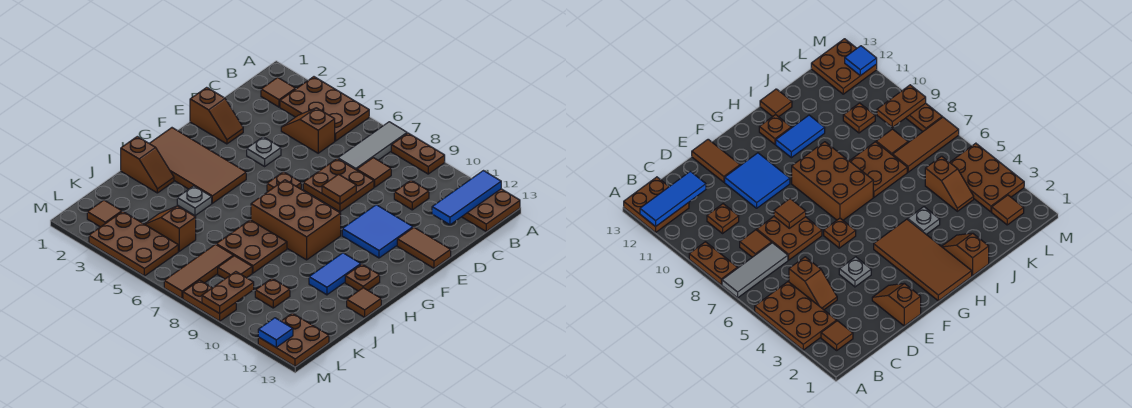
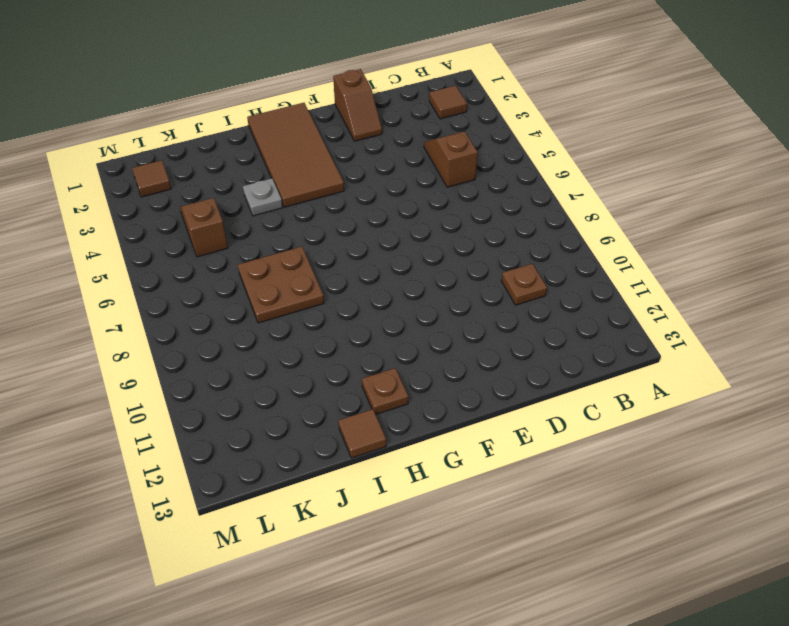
none -> brown plate A3:B5 level 1
none -> grey tile A7:C7 level 1
none -> brown plate A8:A9 level 1
none -> brown plate A12:B13 level 1

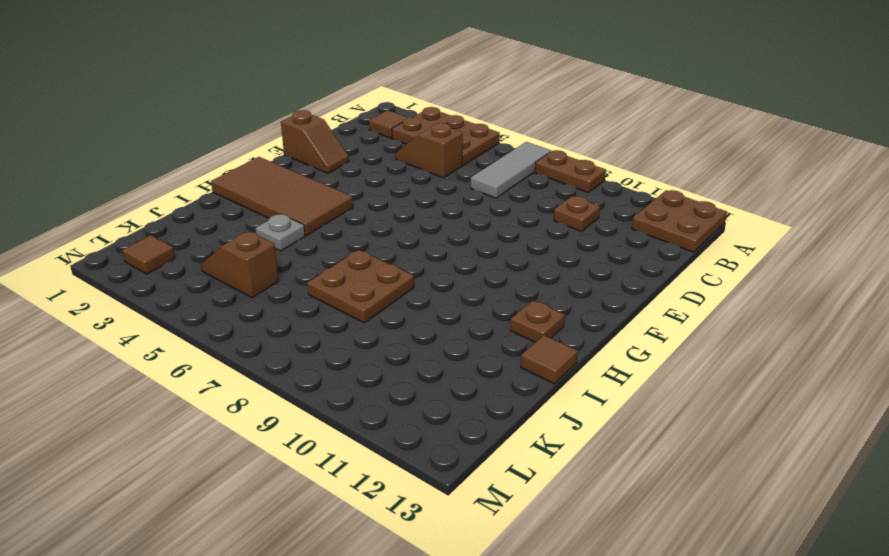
none -> brown tile C8 level 1
none -> brown plate D7:E8 level 1
none -> grey plate E4 level 1
none -> blue tile E10:F11 level 1

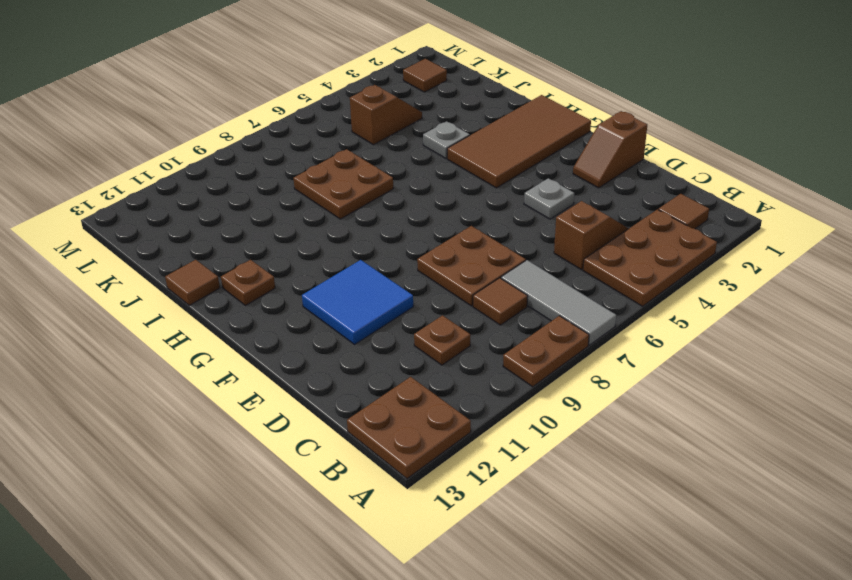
none -> brown tile E12:E13 level 1
none -> brown plate F6 level 1
none -> brown brick G7:H9 level 1
none -> blue tile H11:I11 level 1

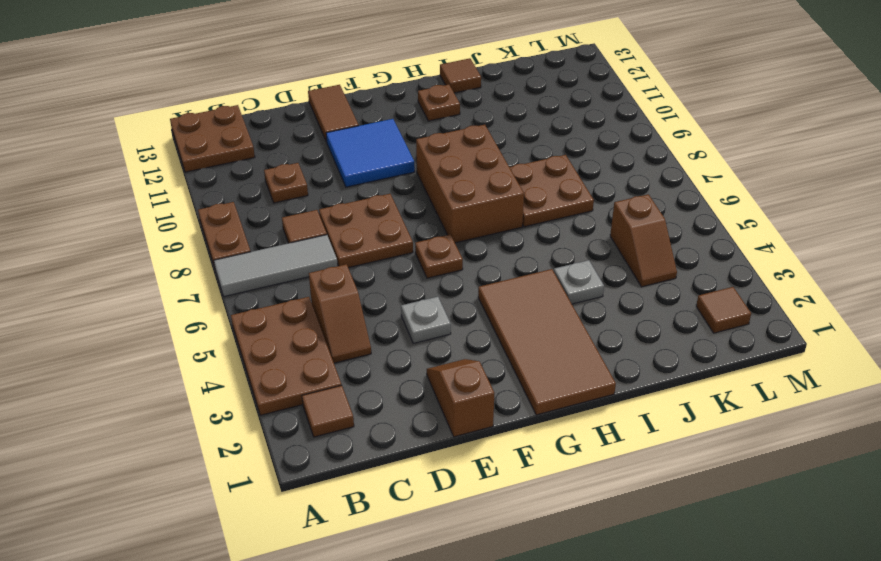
none -> blue tile H11:I11 level 1
none -> brown slope I1:I2 level 1 top 1
none -> brown tile K7:M7 level 1
none -> brown tile K8 level 1

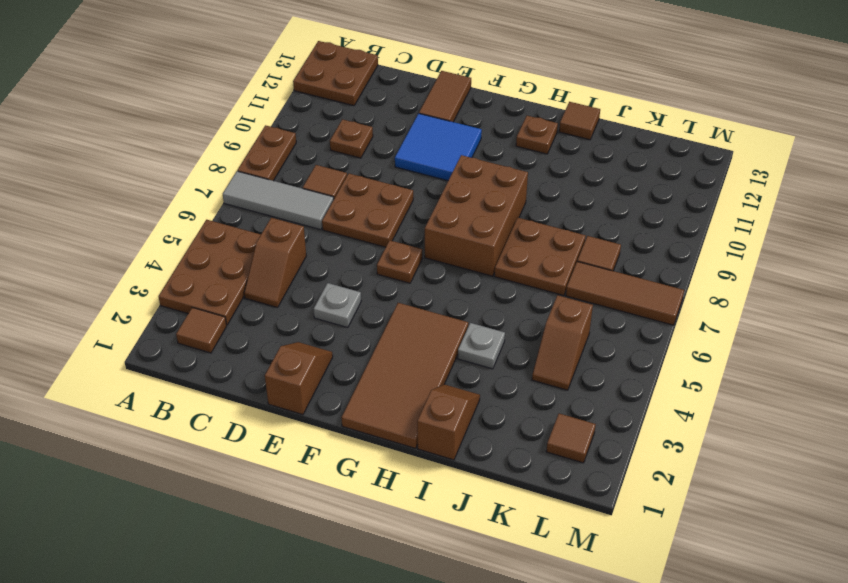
none -> blue tile H11:I11 level 1
none -> brown plate K10 level 1
none -> brown plate L3:M5 level 1
none -> brown plate L12:M13 level 1

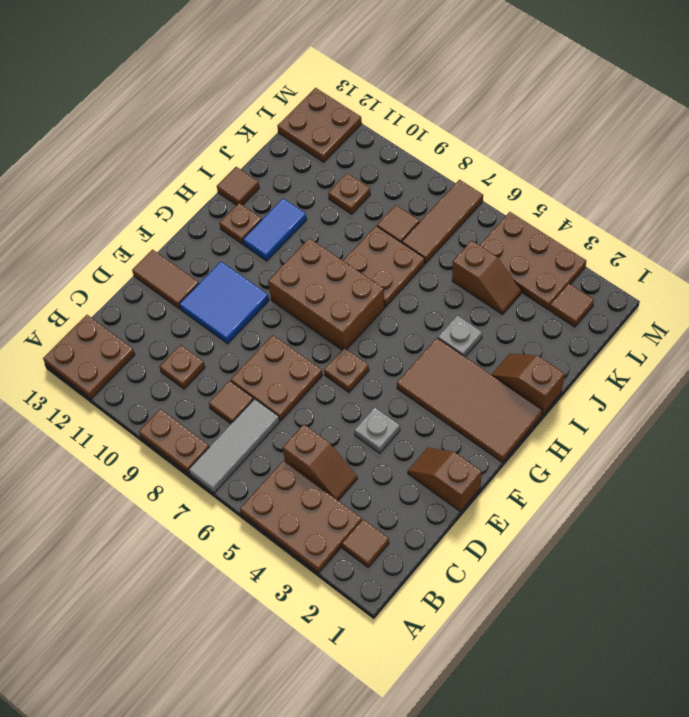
none -> brown plate M8:M9 level 1
none -> blue tile A12:C12 level 2
none -> brown tile E8 level 2
none -> brown plate L9:M9 level 2

